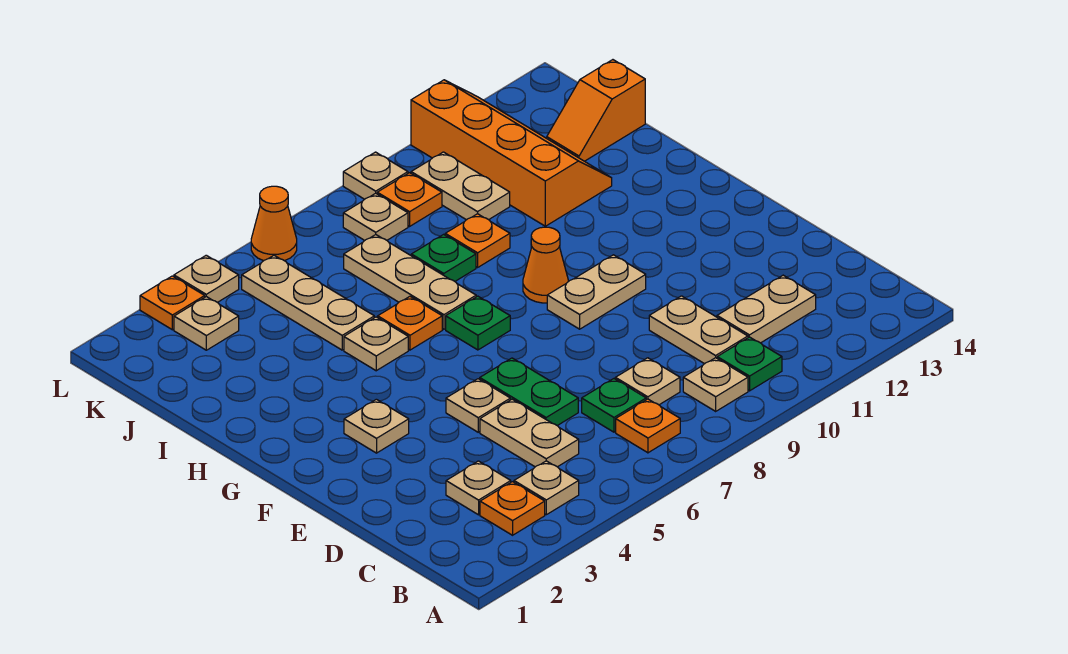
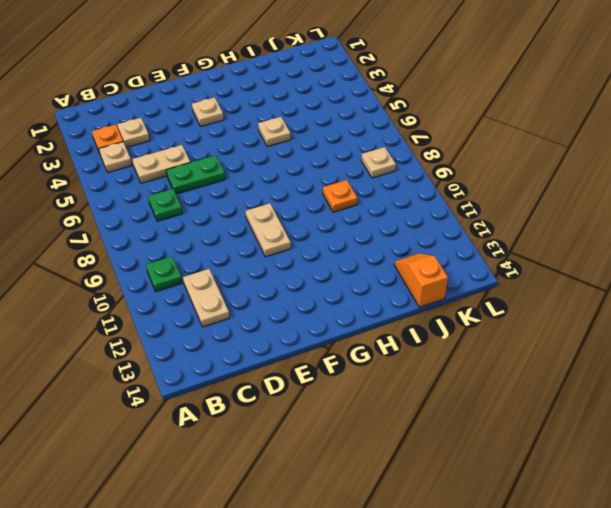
none -> orange plate B7 level 1
none -> tan plate B9 level 1
none -> tan plate C8 level 1
none -> tan plate C10:D10 level 1

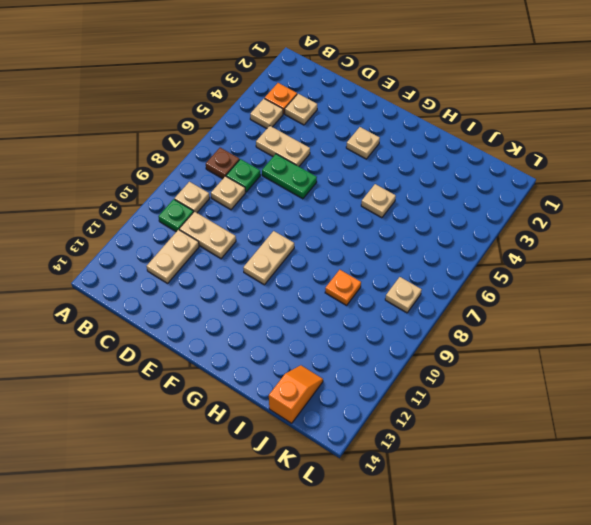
brown plate B7 level 1 -> orange plate B7 level 1
none -> tan plate E5 level 1
none -> green plate G7 level 1
none -> orange cone G9 level 1
none -> orange plate H6 level 1

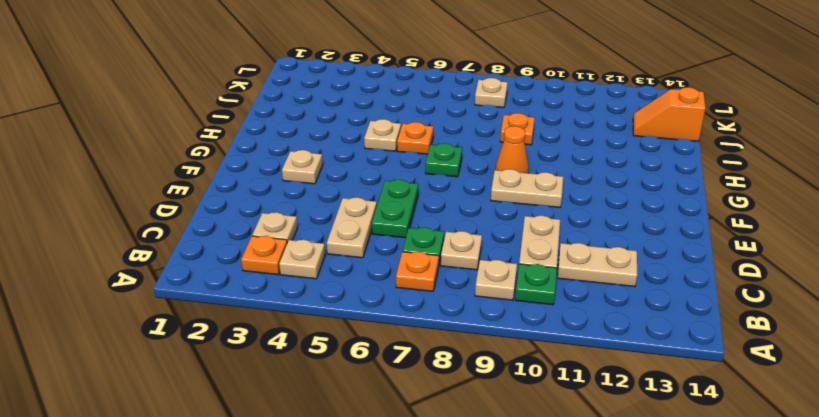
none -> tan plate E5 level 1
none -> tan plate H7:J7 level 1
none -> tan plate I5:K5 level 1
none -> green plate I8 level 1

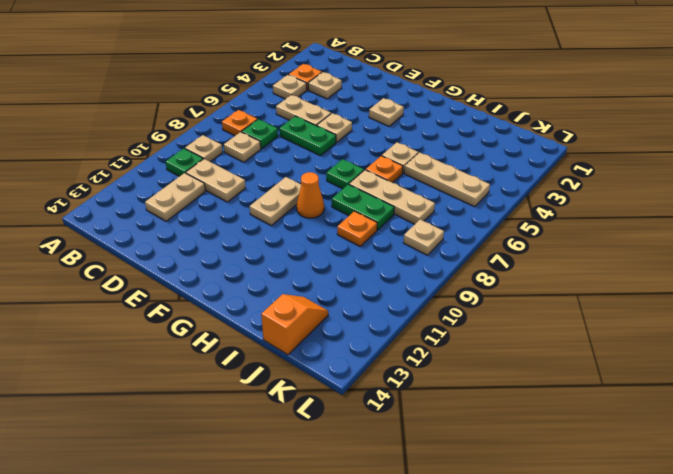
green plate H8:I8 level 1 -> green plate I8 level 1
none -> orange slope I11:L12 level 1 top 11
none -> tan plate J10:K10 level 1
none -> tan plate K3 level 1
none -> orange plate K9 level 1

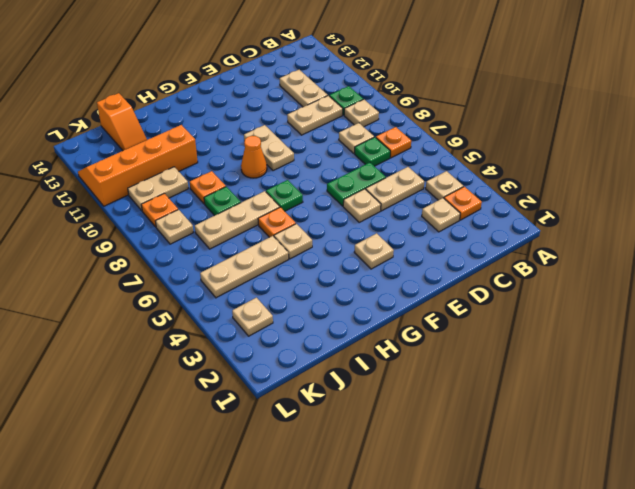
none -> orange plate L3 level 1
none -> tan plate L4 level 1
none -> orange cone L6 level 1
none -> tan plate L9 level 1

